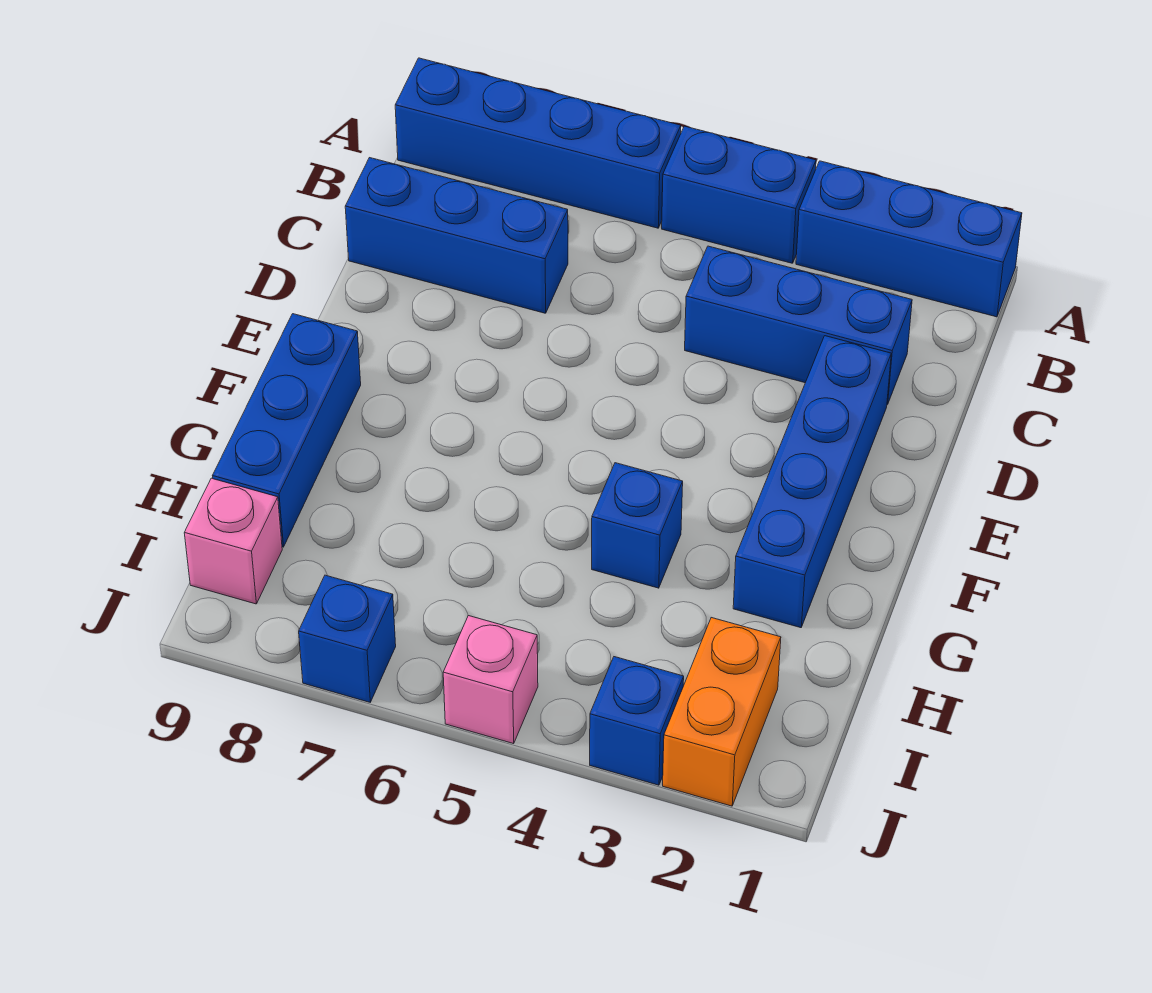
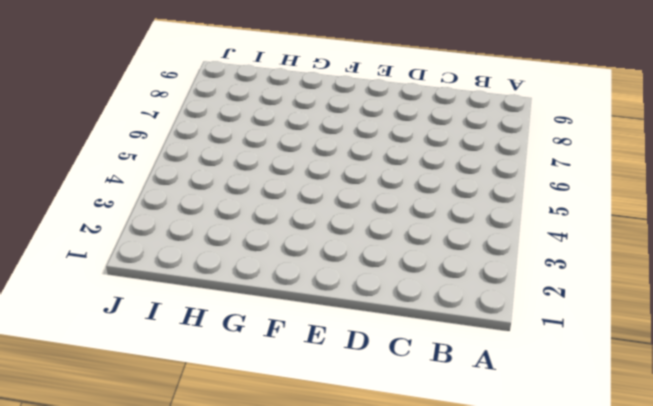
none -> blue brick A1:A3 level 1
none -> blue brick A4:A5 level 1
none -> blue brick A6:A9 level 1

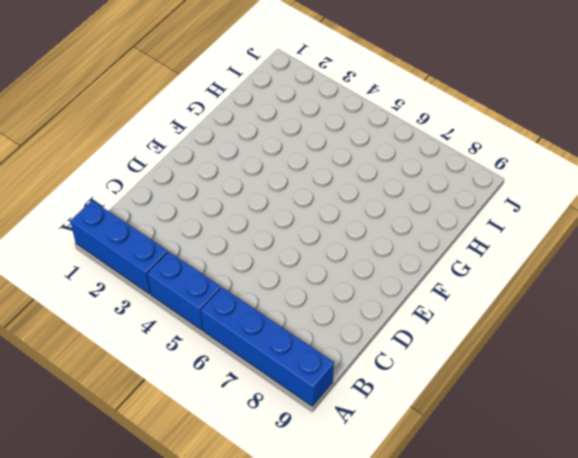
none -> blue brick C2:C4 level 1
none -> blue brick C7:C9 level 1
none -> blue brick D2:G2 level 1

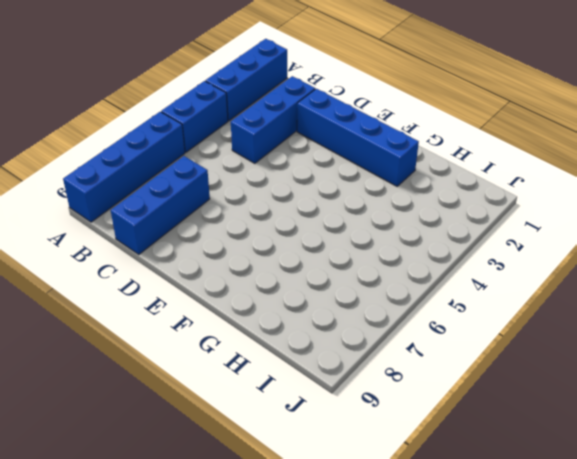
none -> blue brick F9:H9 level 1
none -> blue brick G4 level 1
none -> orange brick I2:J2 level 1

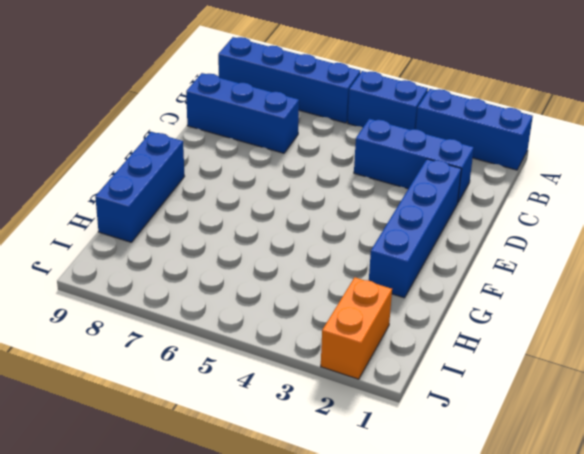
none -> blue brick G4 level 1
none -> pink brick I9 level 1
none -> blue brick J3 level 1

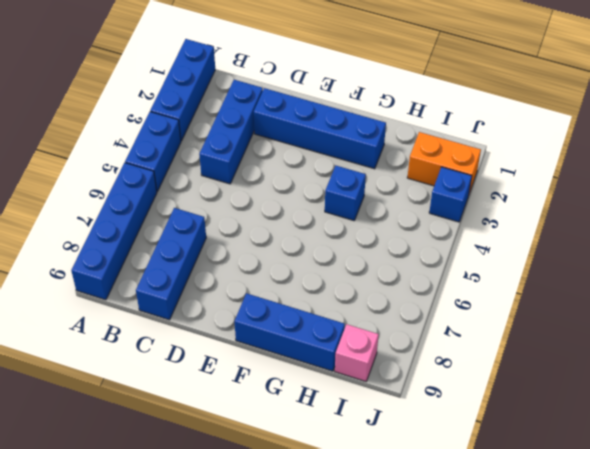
none -> pink brick J5 level 1
none -> blue brick J7 level 1

